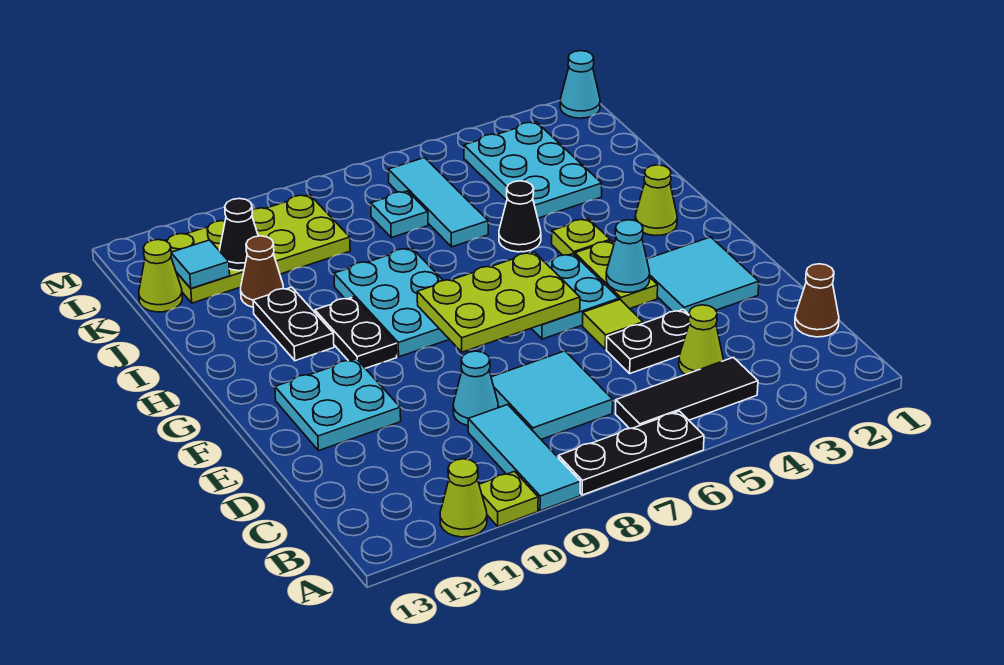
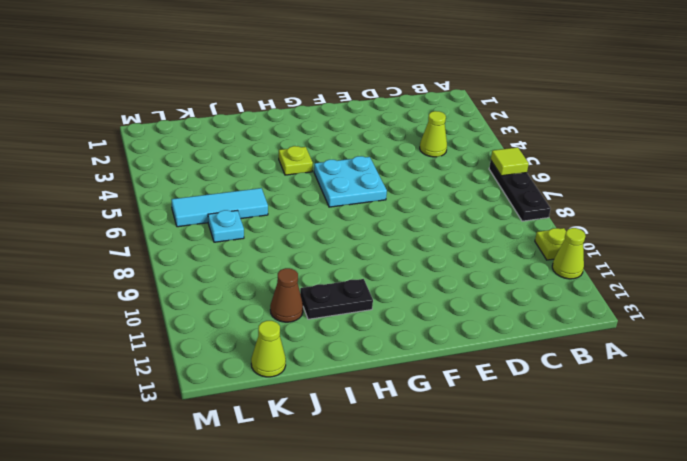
lime tile A6 level 2 -> lime tile E5 level 1
none -> cyan tile A9:C9 level 1
none -> black tile B4:B6 level 1
none -> brown cone C1 level 1
none -> cyan tile C7:D8 level 1

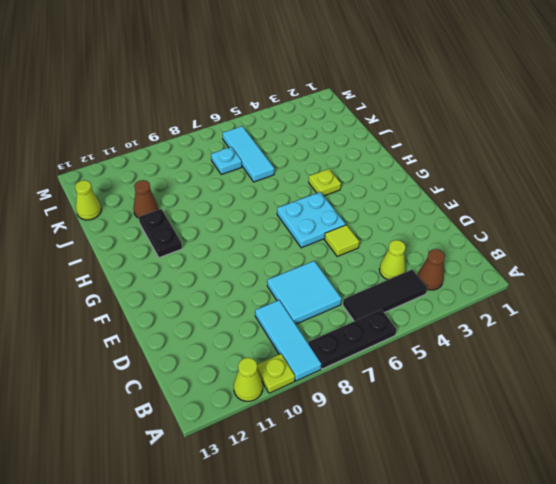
brown cone B3 level 1 -> brown cone C1 level 1
none -> black plate D4:D5 level 1
none -> cyan cone D9 level 1
none -> cyan tile E2:F3 level 1
none -> cyan plate E11:F12 level 1

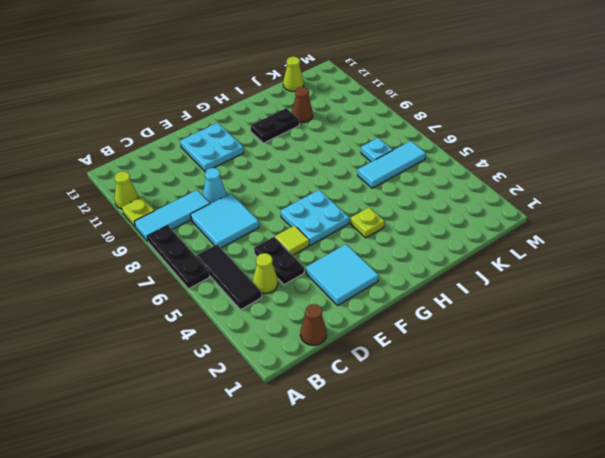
none -> lime plate F4:G4 level 1
none -> cyan plate G8:I9 level 1
none -> black plate G10:H10 level 1
none -> lime cone H2 level 1

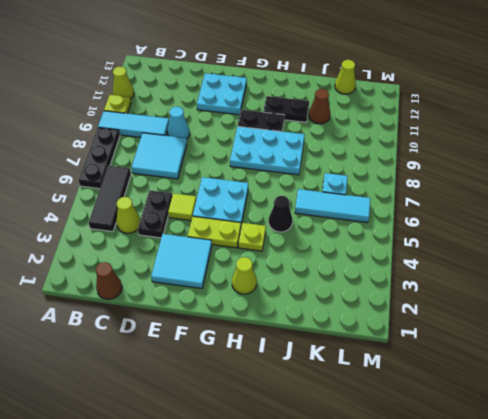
none -> cyan plate J3:L4 level 1
none -> lime plate K9:L12 level 1
none -> cyan cone M1 level 1
none -> cyan cone F4 level 2

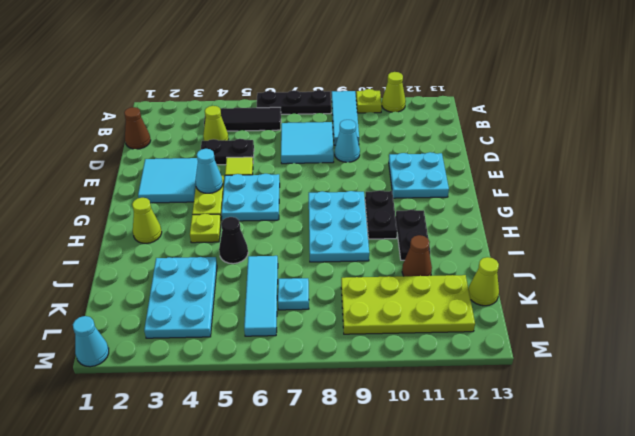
none -> lime plate F6:G8 level 2
none -> black cone K11 level 2
none -> cyan tile K12 level 2

